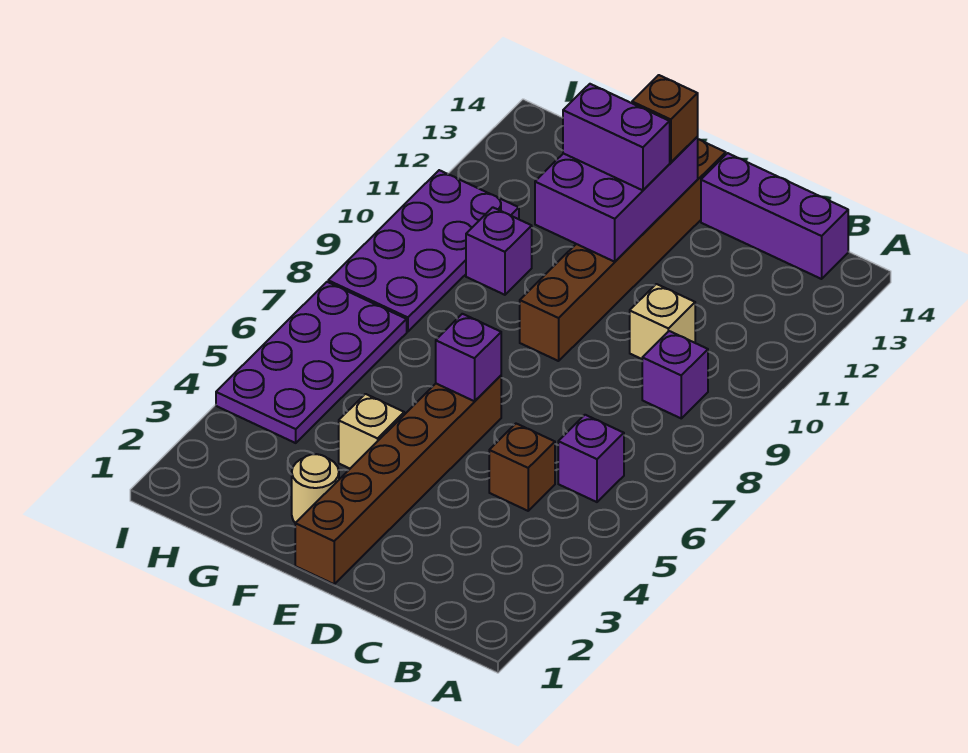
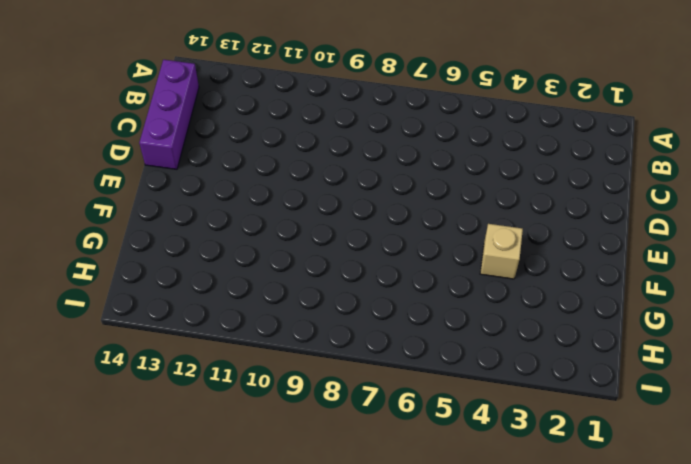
none -> purple brick B6 level 1
none -> purple brick B9 level 1
none -> brown brick C5 level 1

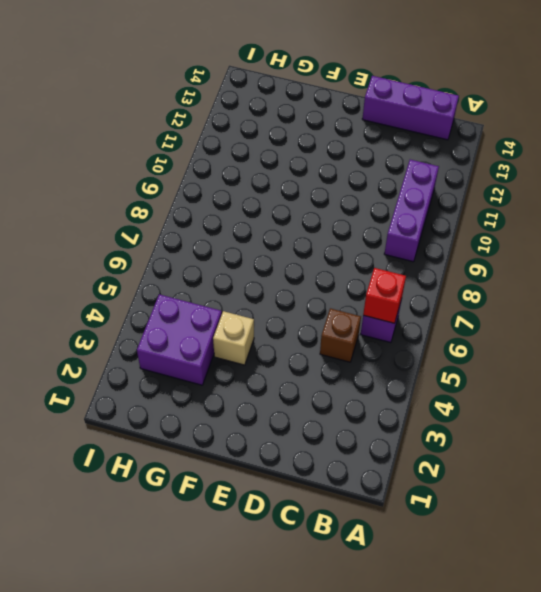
red brick B6 level 2 -> none
purple brick B9:B11 level 1 -> purple brick B9 level 1
purple brick G3:H4 level 1 -> purple plate H4:I7 level 1
none -> tan brick C10 level 1
none -> brown brick E1:E6 level 1
none -> brown brick E9:E14 level 1

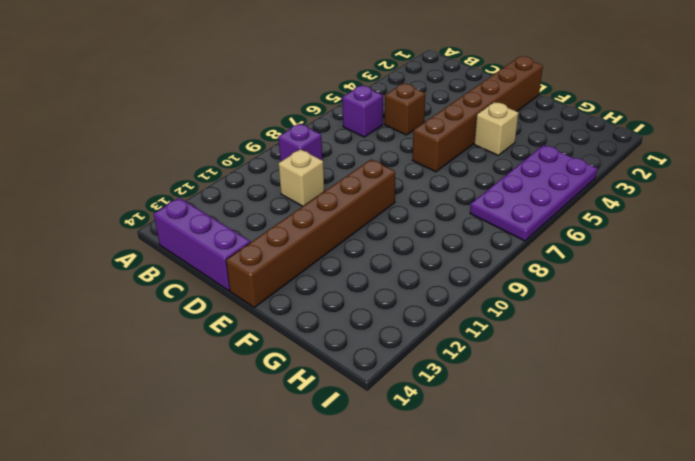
none -> tan round brick F2 level 1
none -> purple brick G10 level 1
none -> purple plate H8:I11 level 1

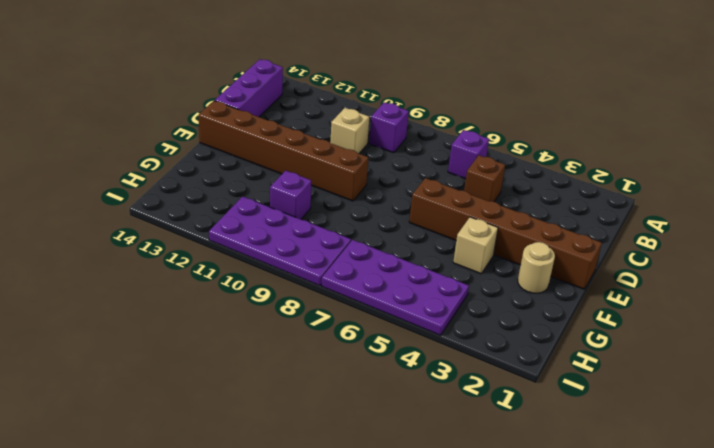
none -> purple brick E6 level 2
none -> purple brick E11:F13 level 2
none -> purple brick E12:F12 level 3

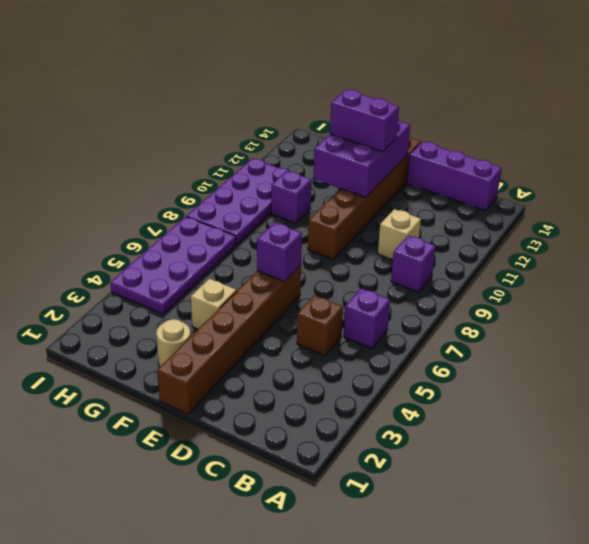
none -> brown brick E13 level 3

